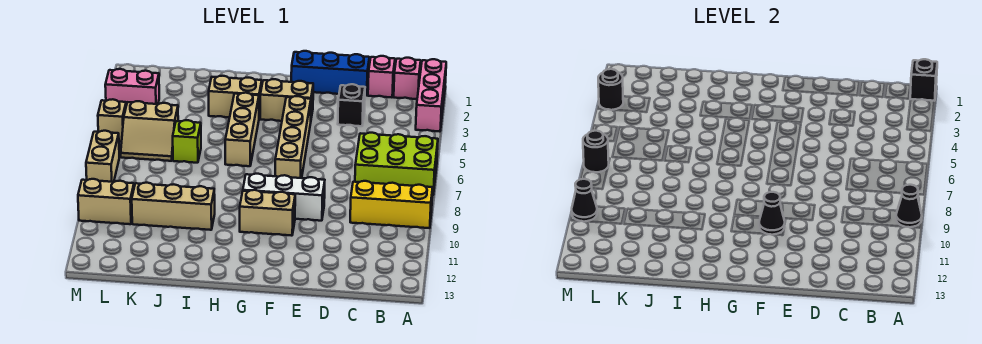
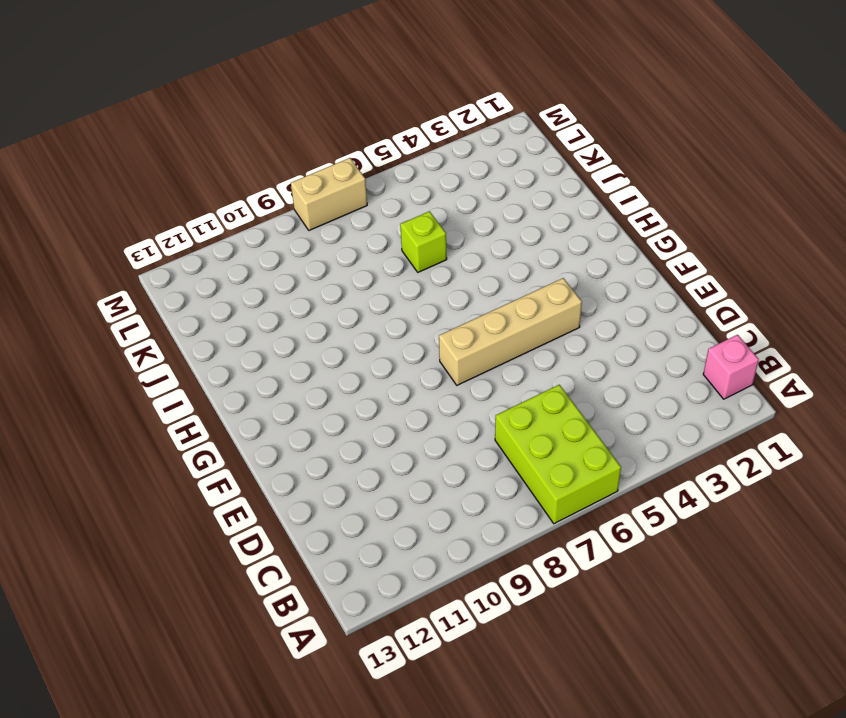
none -> pink brick A1:A3 level 1
none -> yellow brick A9:C9 level 1
none -> pink brick C1 level 1

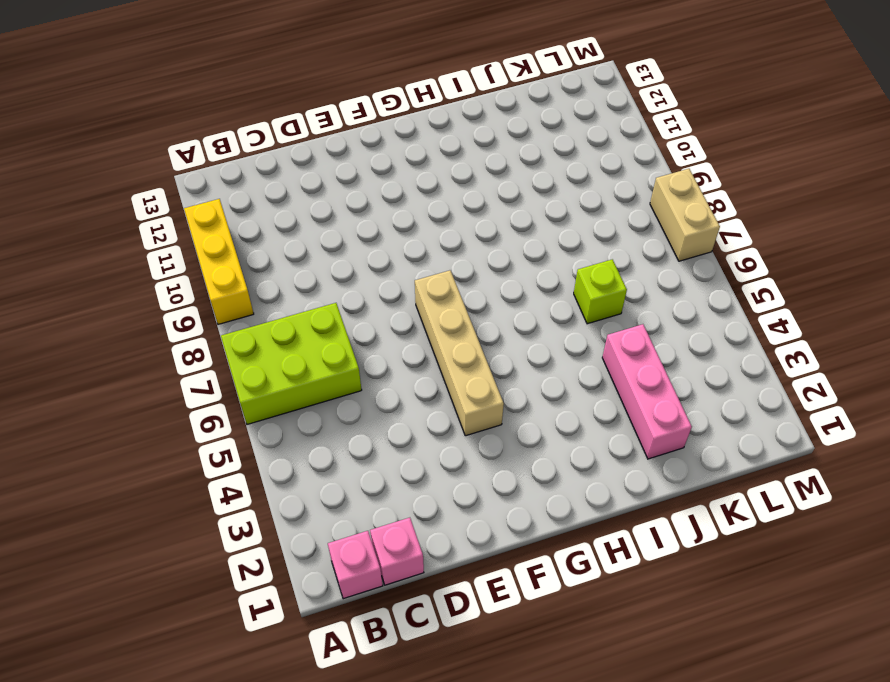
yellow brick A9:A11 level 1 -> yellow brick A9:C9 level 1
pink brick J2:J4 level 1 -> pink brick A1:A3 level 1
none -> blue brick D1:F1 level 1
none -> black brick D3 level 1
none -> white brick E9:G9 level 1

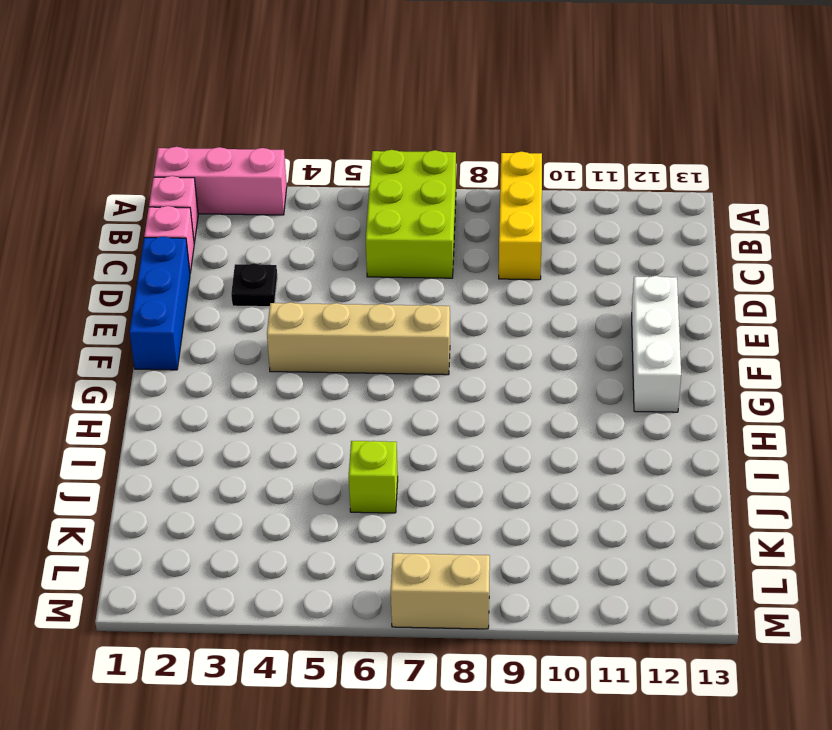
black plate D3 level 1 -> black brick D3 level 1
white brick E12:G12 level 1 -> white brick E9:G9 level 1
none -> tan brick F3:G3 level 1
none -> tan brick F10:G10 level 1
none -> tan brick H3:I3 level 1

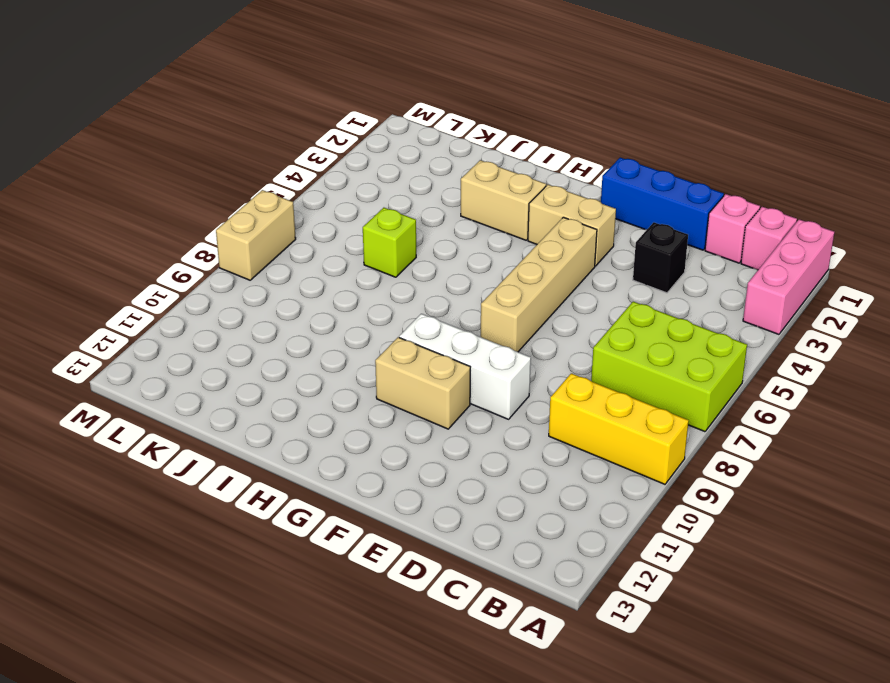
none -> tan brick H4:H6 level 1
none -> tan brick I10:K10 level 1
none -> tan slope K5:L6 level 1 top 5

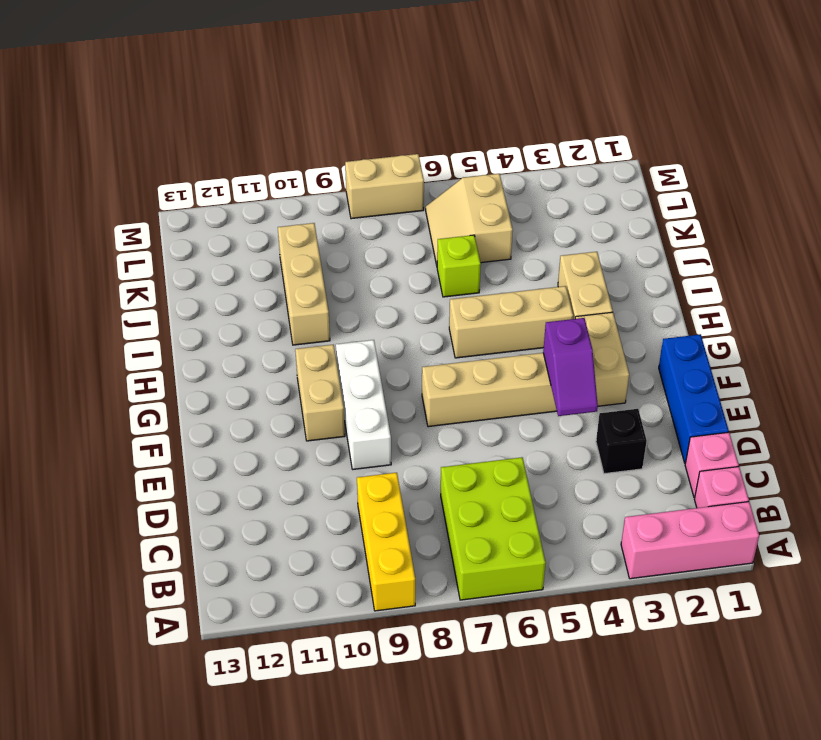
purple slope E4:F4 level 2 top F -> none
none -> pink brick L3:M3 level 1
none -> tan brick L10:M10 level 1
none -> tan brick M5 level 1

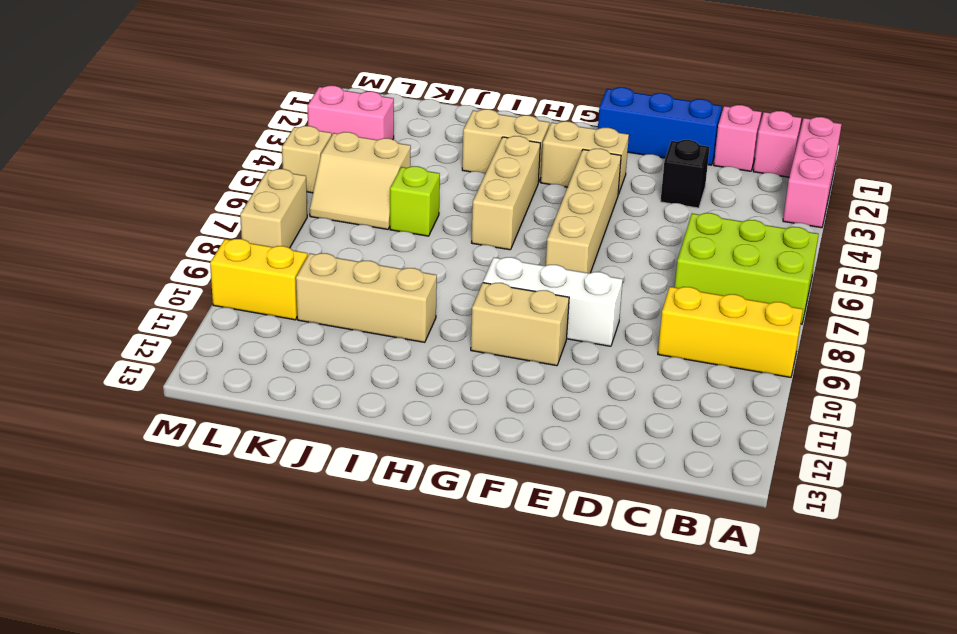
yellow brick L10:M10 level 1 -> tan brick L10:M10 level 1
none -> black brick A1 level 2
none -> black cone A9 level 2
none -> black cone F10 level 2

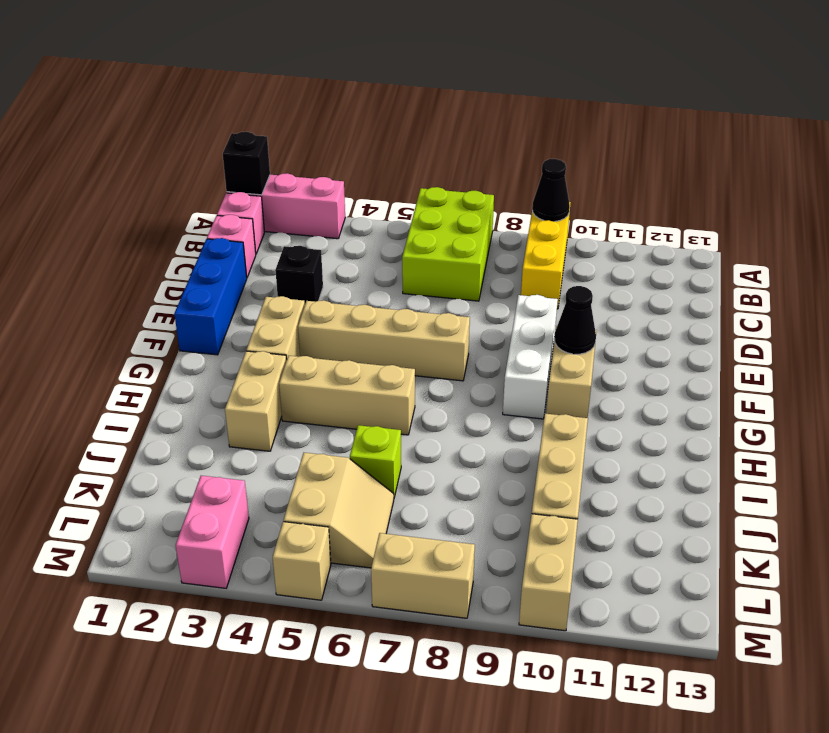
none -> black round brick M3 level 2
none -> black round brick M7 level 2
none -> black cone M10 level 2

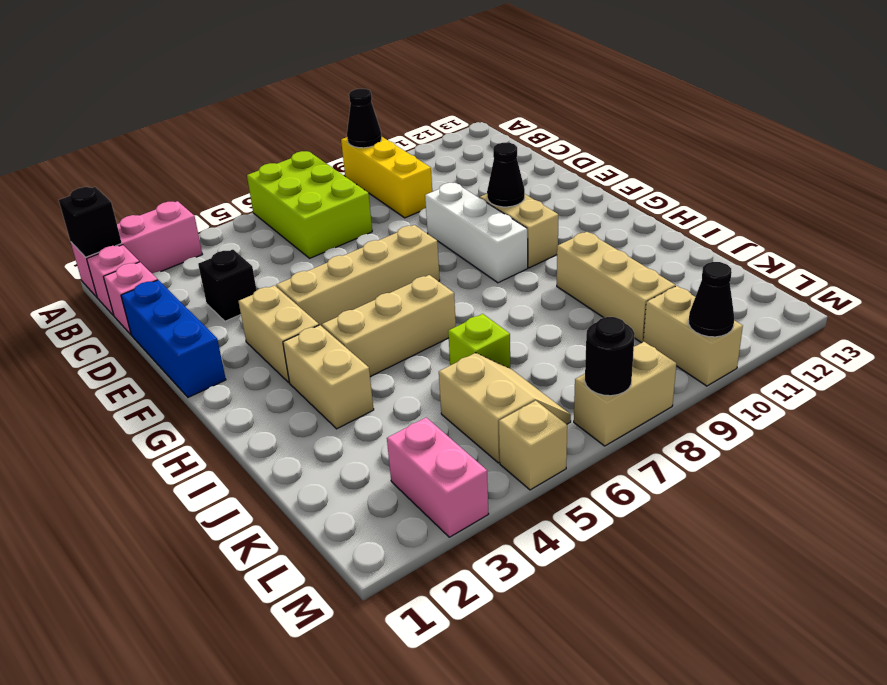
none -> black round brick M3 level 2

